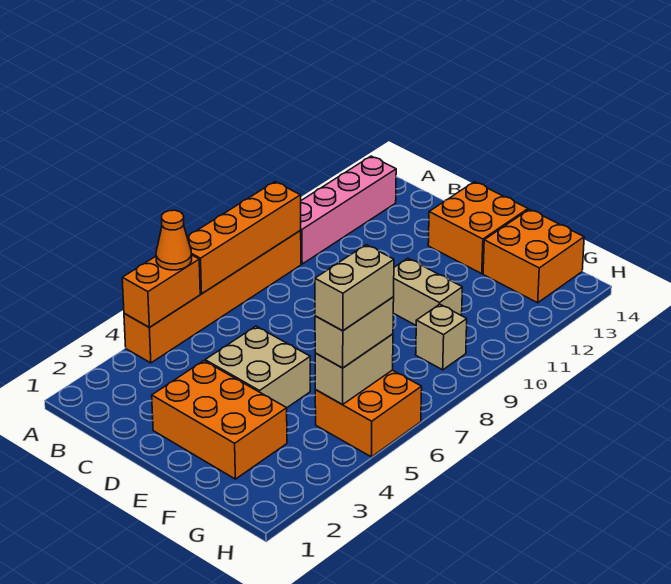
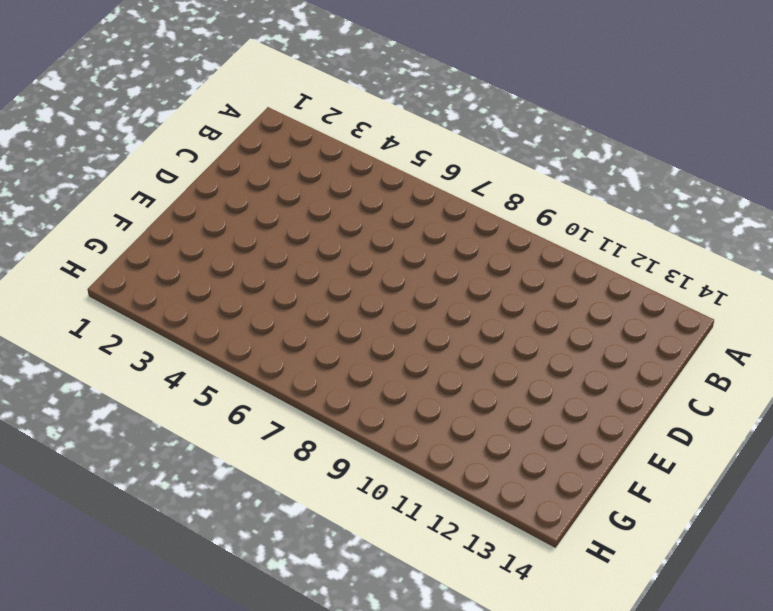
none -> orange brick A4:A9 level 1
none -> pink brick A10:A13 level 1
none -> orange brick D2:F3 level 1

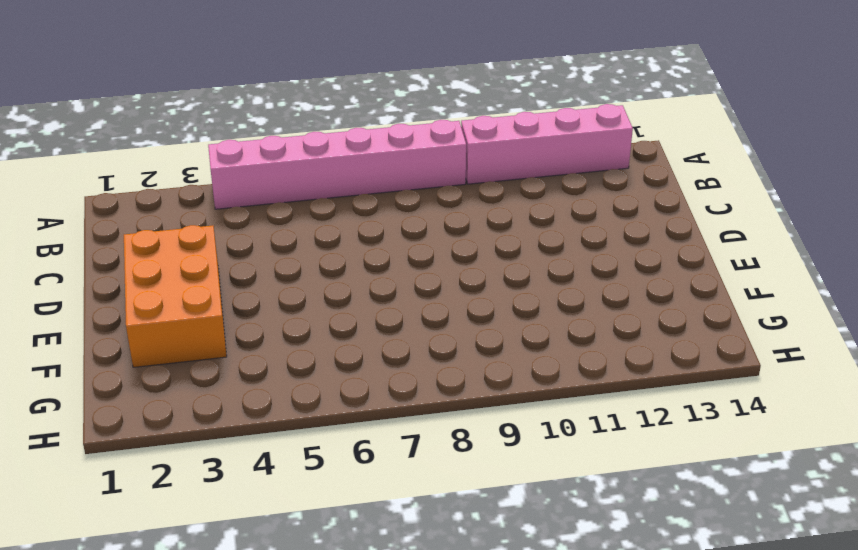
pink brick A4:A9 level 1 -> orange brick A4:A9 level 1
none -> tan brick D4:E5 level 1
none -> orange brick D13:E14 level 1
none -> tan brick E10:F10 level 1

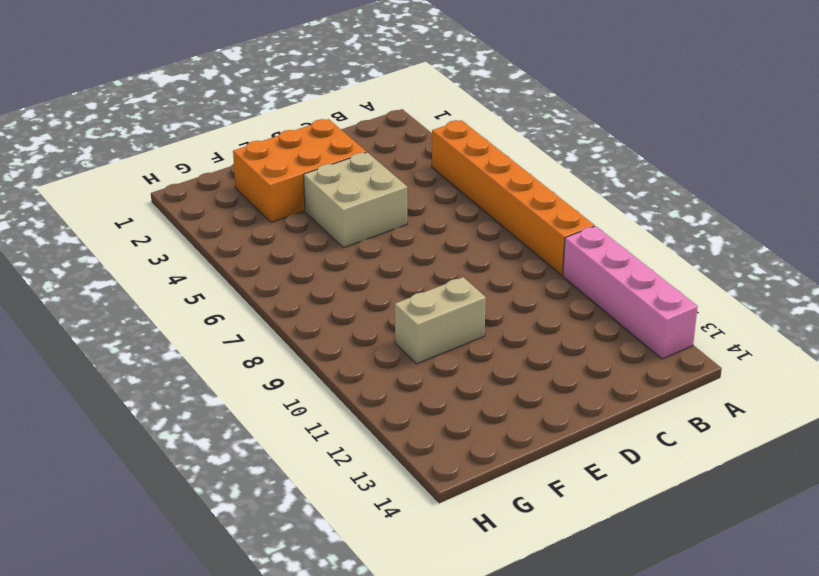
none -> orange brick D13:E14 level 1
none -> orange brick F13:G14 level 1
none -> orange brick G5:H6 level 1

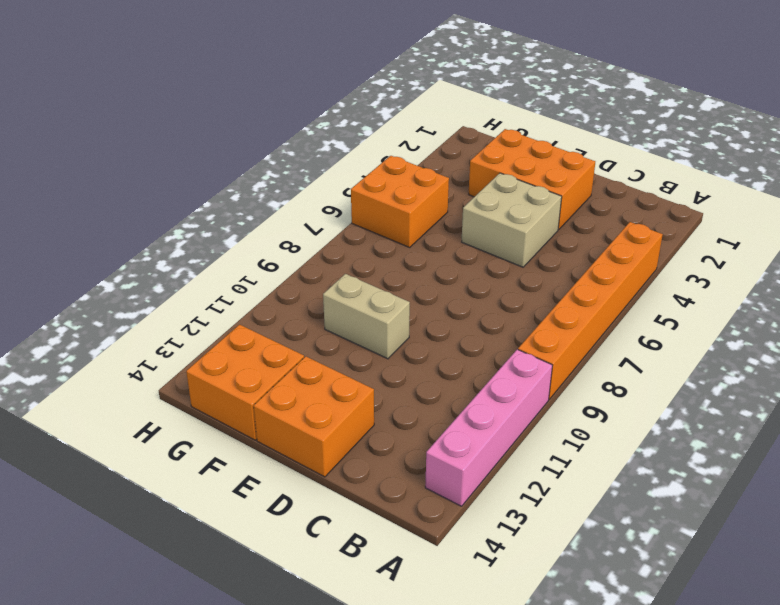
none -> tan brick G9 level 1
none -> orange brick A4:A5 level 2
none -> orange brick A6:A9 level 2

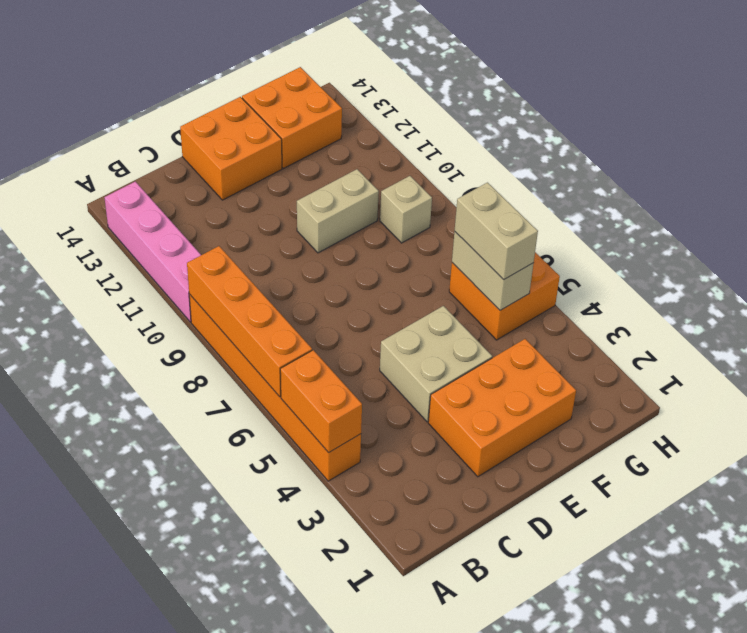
none -> orange cone A5 level 3
none -> tan brick G5:G6 level 4

